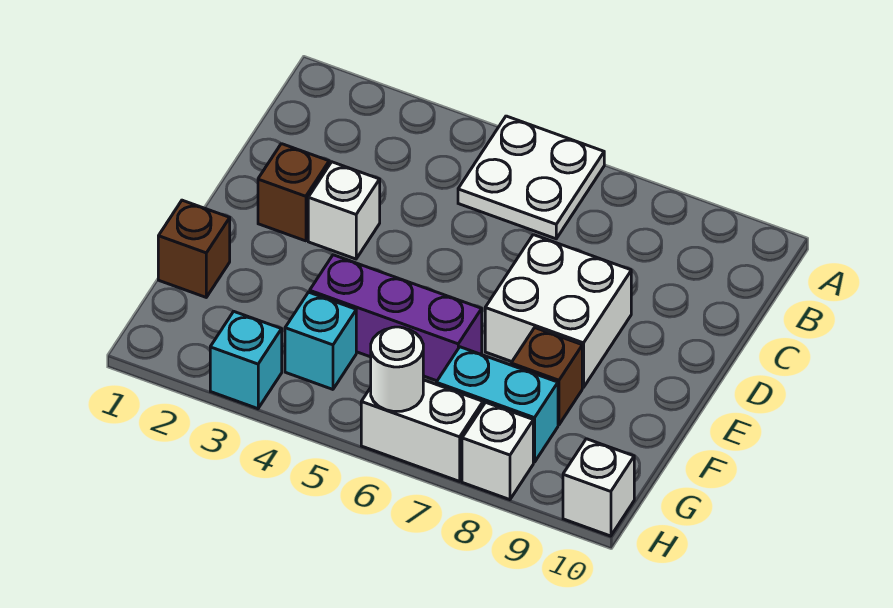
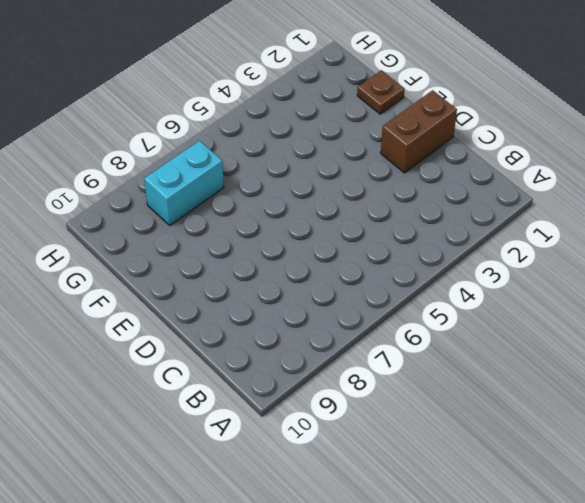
brown brick D1:D2 level 1 -> brown brick D2 level 1
brown plate F1 level 1 -> brown brick F1 level 1
none -> white plate A5:B6 level 1
none -> white brick D3 level 1
none -> white brick D7:E8 level 1

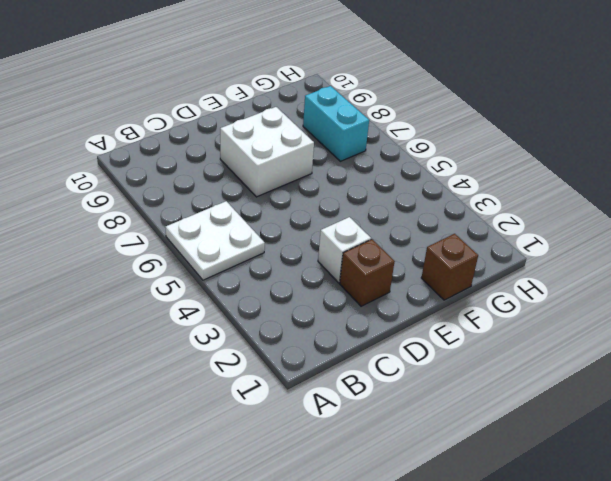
none -> purple brick F4:F6 level 1
none -> brown brick F8 level 1
none -> cyan brick G4 level 1

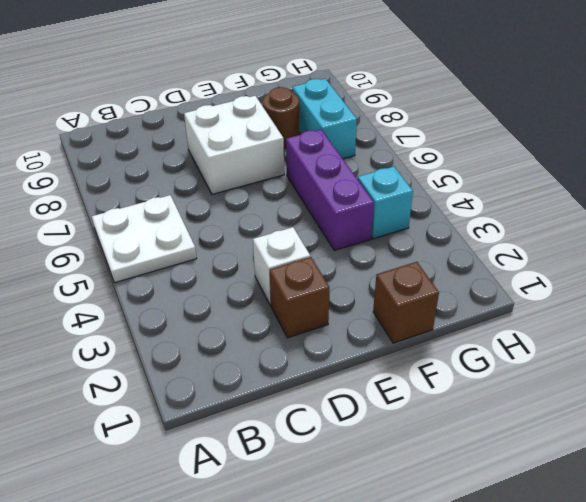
brown round brick F8 level 1 -> brown brick F8 level 1
none -> cyan brick H3 level 1
none -> white brick H6:H7 level 1
none -> white brick H8 level 1

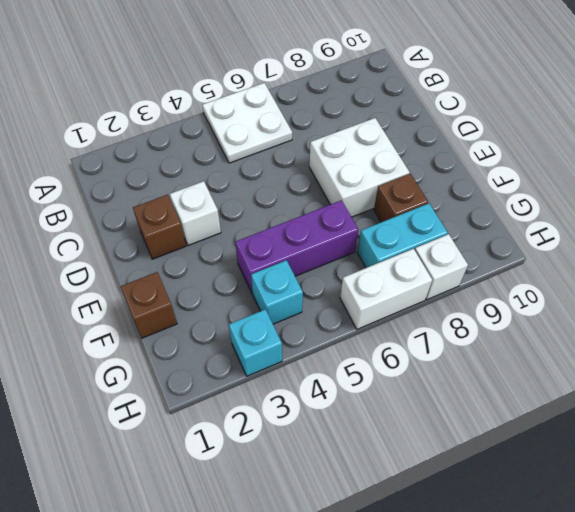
none -> white brick H10 level 1
none -> white round brick H6 level 2

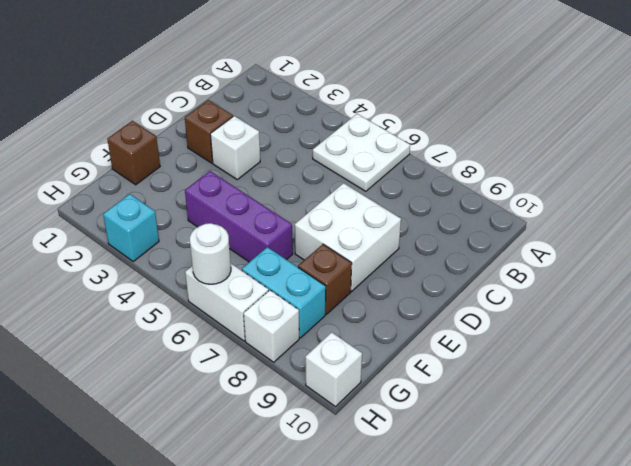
none -> cyan brick G4 level 1

